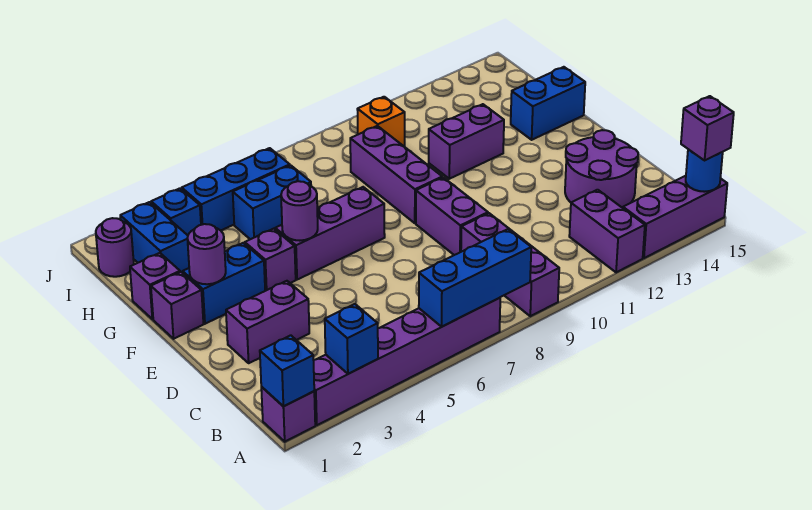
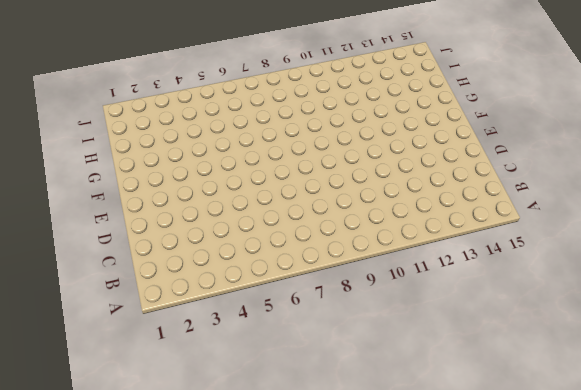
none -> purple brick A1 level 1
none -> purple brick A2:A7 level 1
none -> purple brick A9:C9 level 1

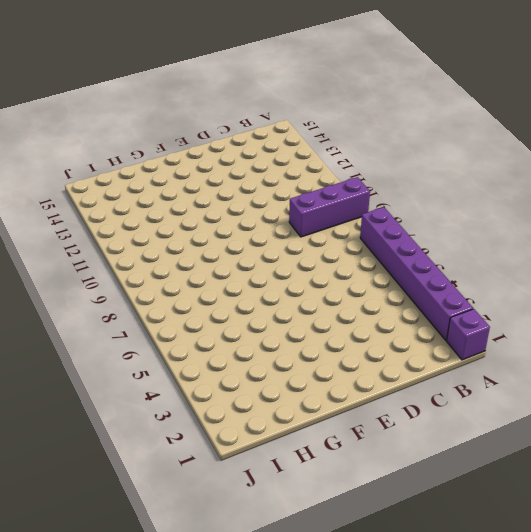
none -> purple brick A12:B12 level 1
none -> purple brick A13:A15 level 1
none -> purple round brick C13:D14 level 1

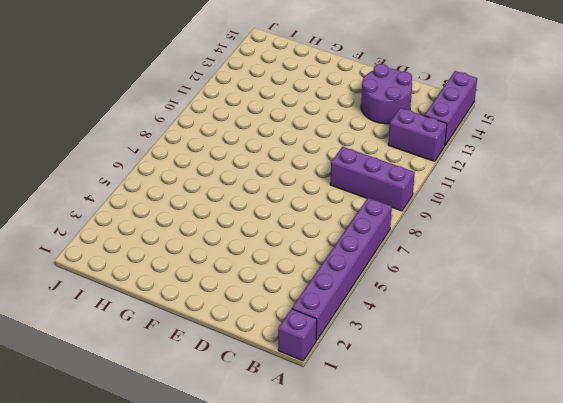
none -> purple brick D2:D3 level 1
none -> purple brick D9:E9 level 1
none -> purple brick F1 level 1

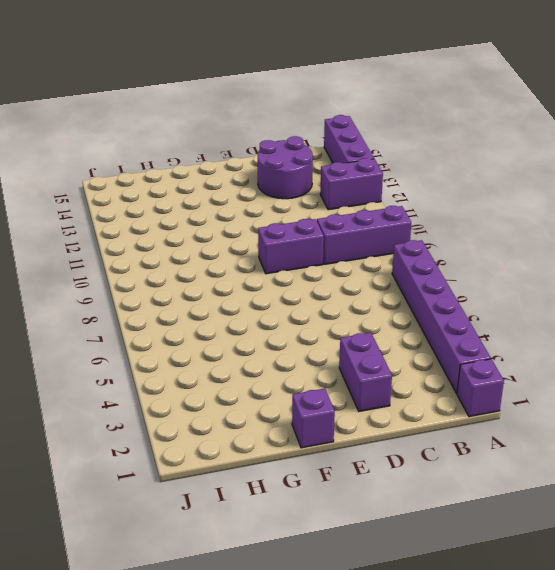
none -> blue brick F2:F3 level 1
none -> purple brick F4 level 1
none -> purple brick F5:F7 level 1

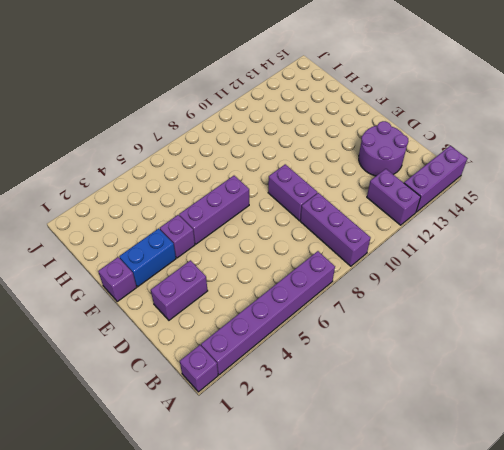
none -> purple brick F9:H9 level 1
none -> purple brick G1 level 1
none -> purple brick G11:G12 level 1

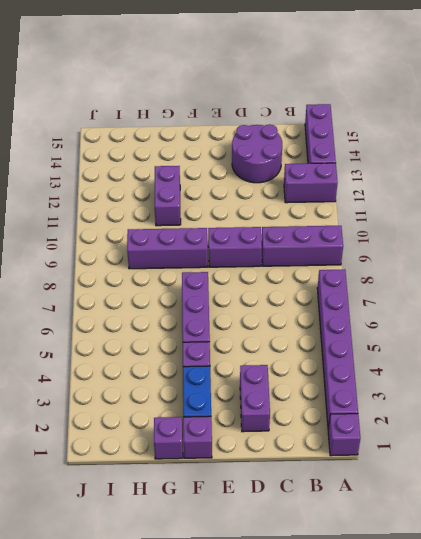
none -> blue brick G14:G15 level 1
none -> blue brick H2:I2 level 1
none -> blue brick H5:H6 level 1

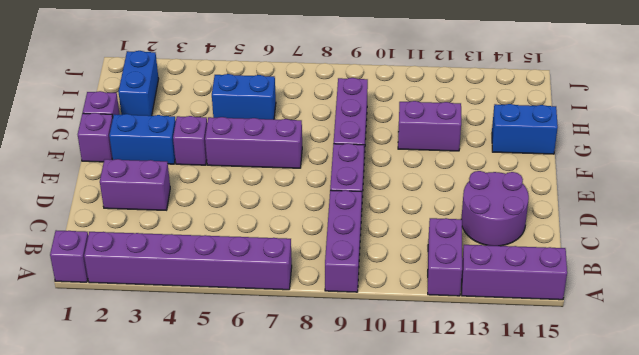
none -> purple round brick I1 level 1
none -> blue brick I3 level 1
none -> blue brick I4:I6 level 1

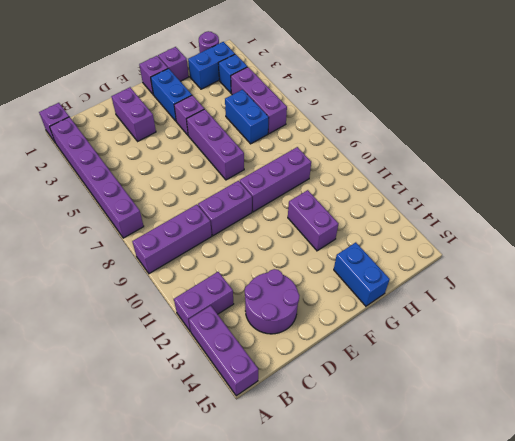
purple brick I4:I6 level 1 -> blue brick I4:I6 level 1
none -> orange brick I10 level 1
none -> blue brick A1 level 2
none -> blue brick A3 level 2

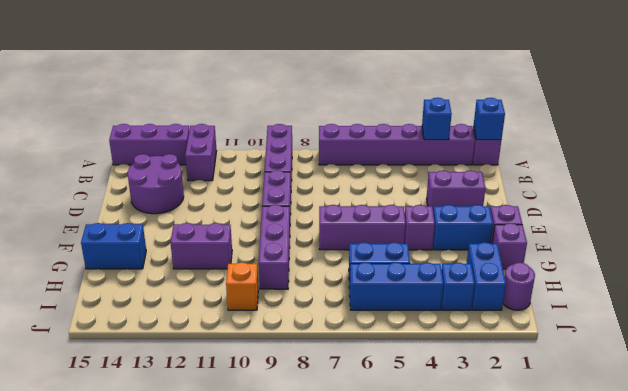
none -> blue brick A6:A8 level 2
none -> blue round brick A15 level 2
none -> purple round brick F2 level 2

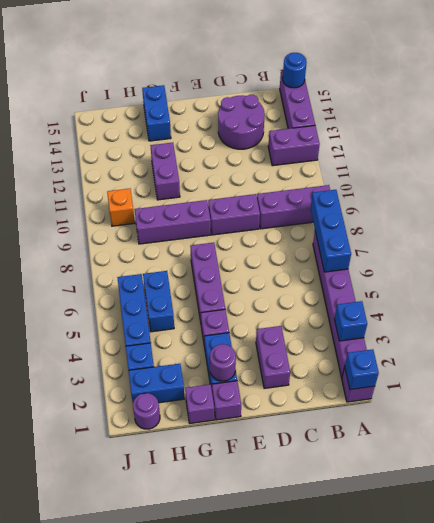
none -> purple round brick F5 level 2
none -> purple brick A15 level 3

